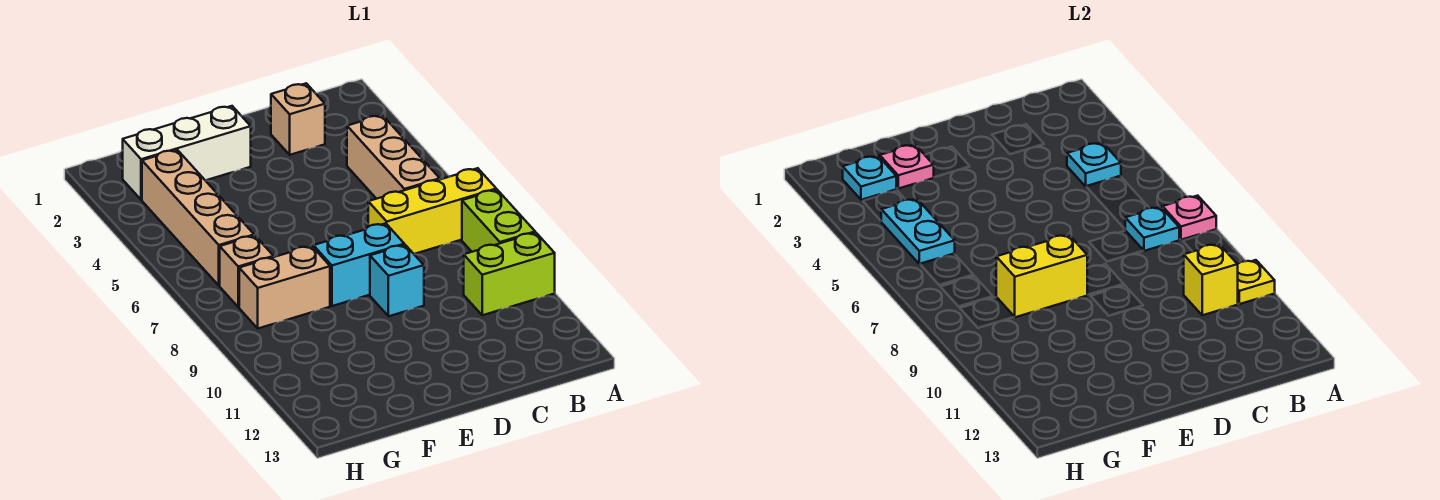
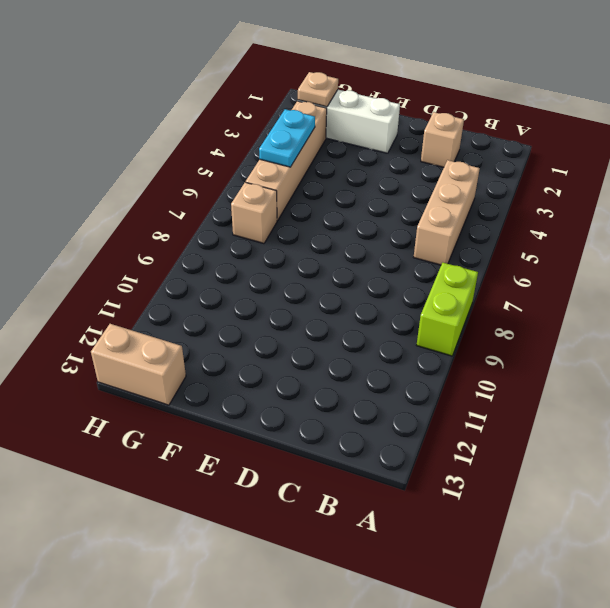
tan plate G2 level 2 -> cyan plate G2 level 2
tan brick G13:H13 level 1 -> tan brick F8:G8 level 1
none -> yellow brick A7:C7 level 1
none -> lime brick A10:B10 level 1
none -> cyan brick D8:E8 level 1

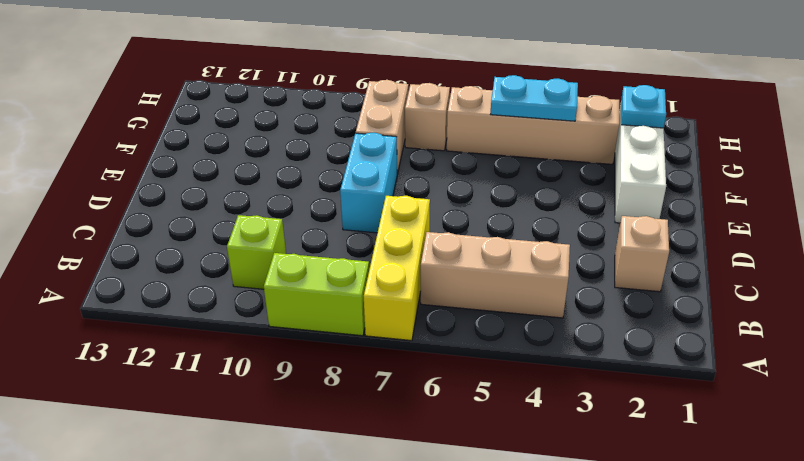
lime brick B10 level 1 -> lime brick A10:B10 level 1
none -> cyan brick D9 level 1
none -> pink plate A7 level 2
none -> yellow plate A10 level 2

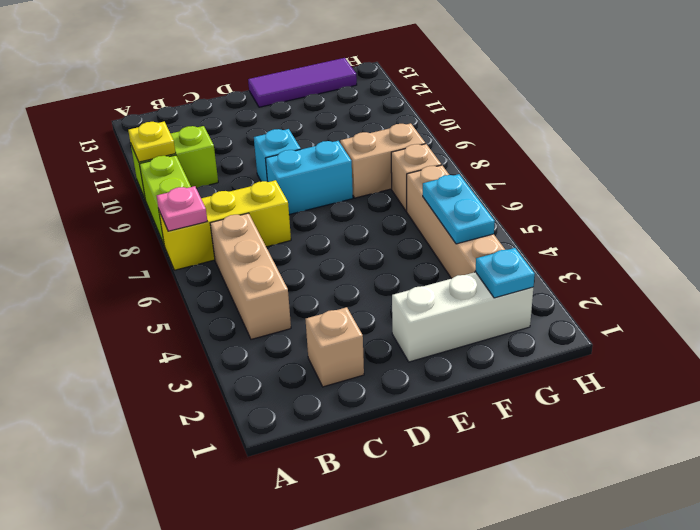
purple tile E13:G13 level 1 -> none
none -> cyan plate B4 level 2
none -> cyan plate B7 level 2
none -> yellow brick B10 level 2

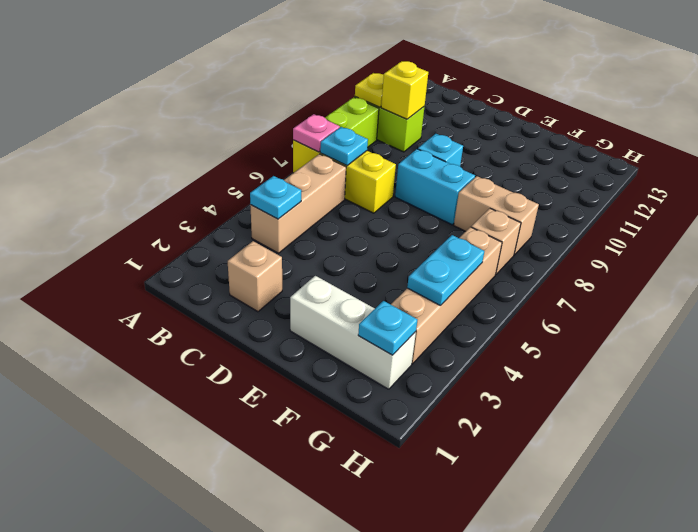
none -> yellow brick E8:F8 level 2
none -> pink plate F2 level 2

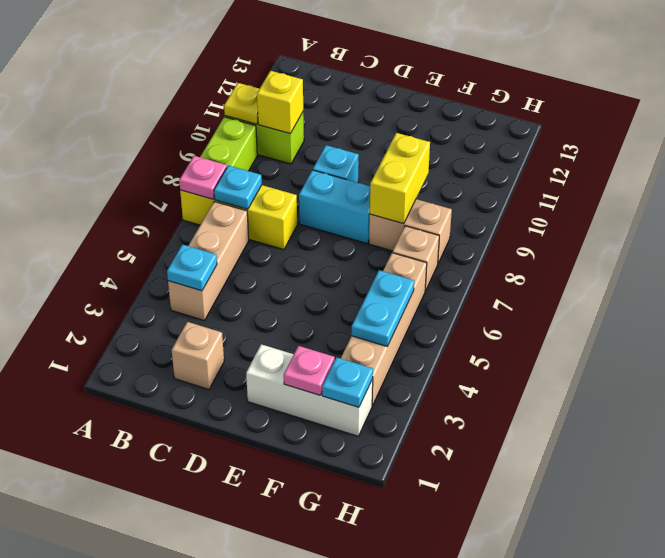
yellow brick F8:F9 level 2 -> yellow brick E8:F8 level 2

